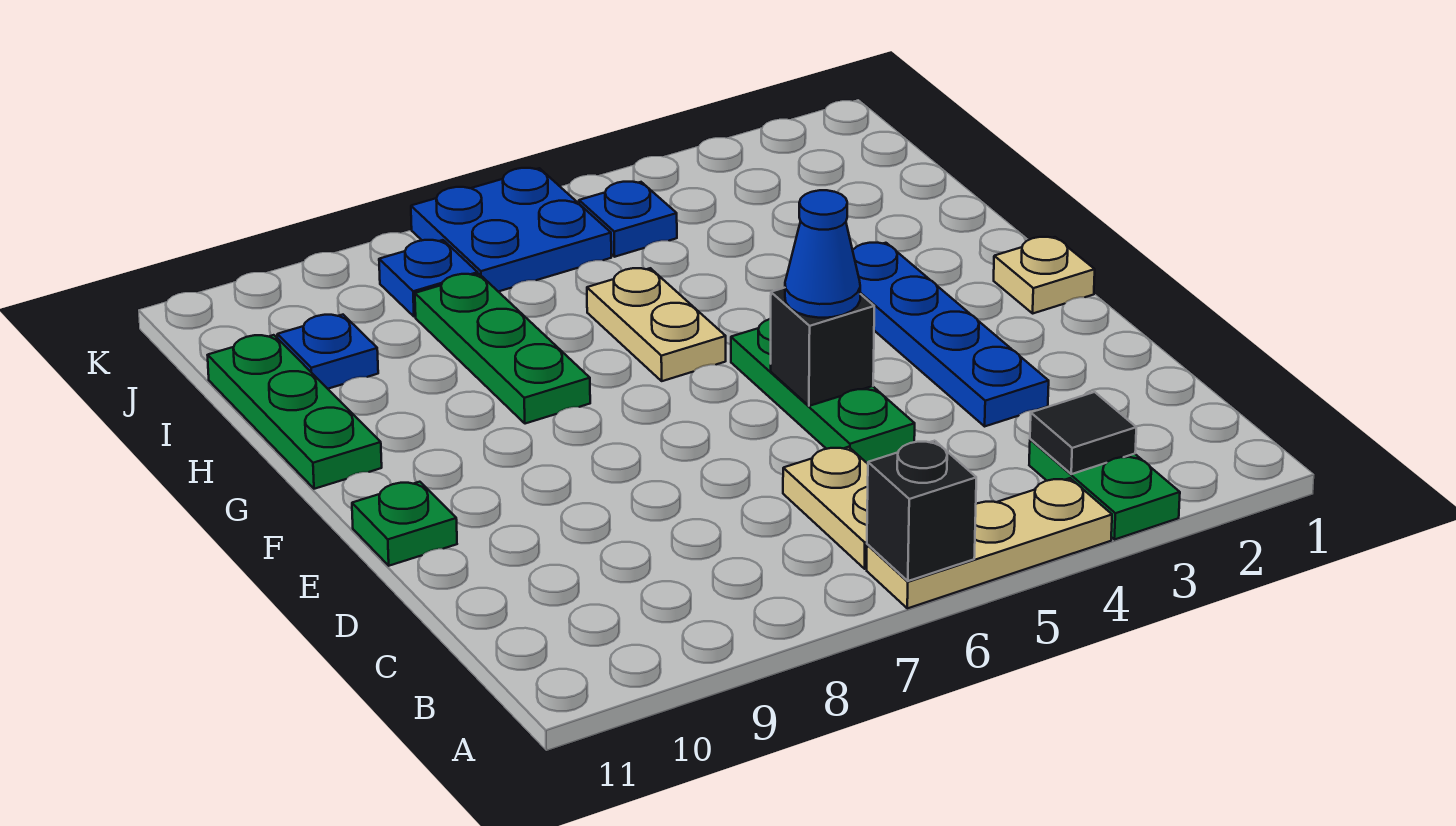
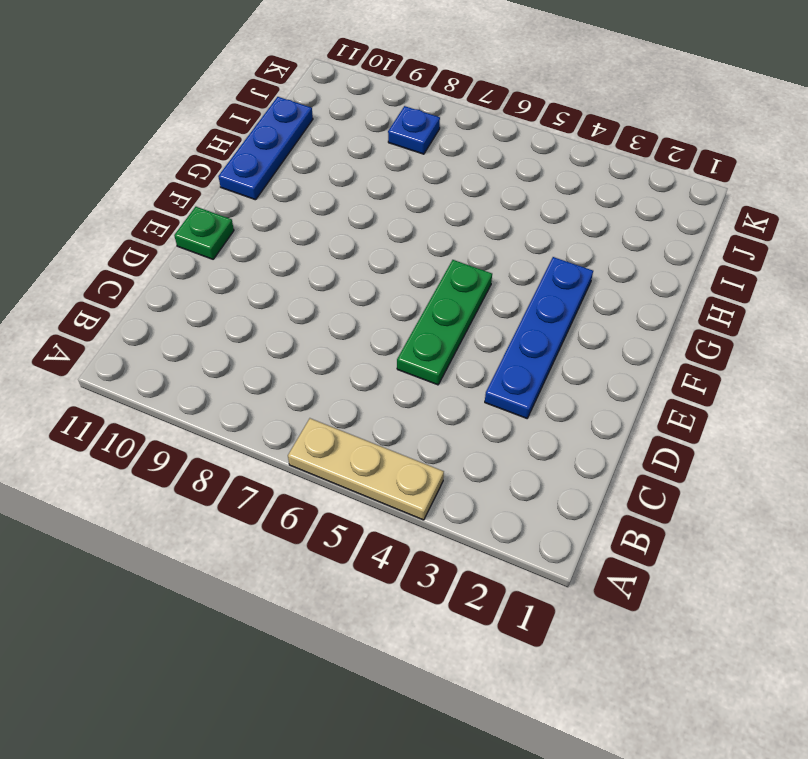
blue plate G11:I11 level 1 -> green plate G11:I11 level 1
none -> green plate A3:B3 level 1
none -> tan plate B6:C6 level 1
none -> tan plate F1 level 1

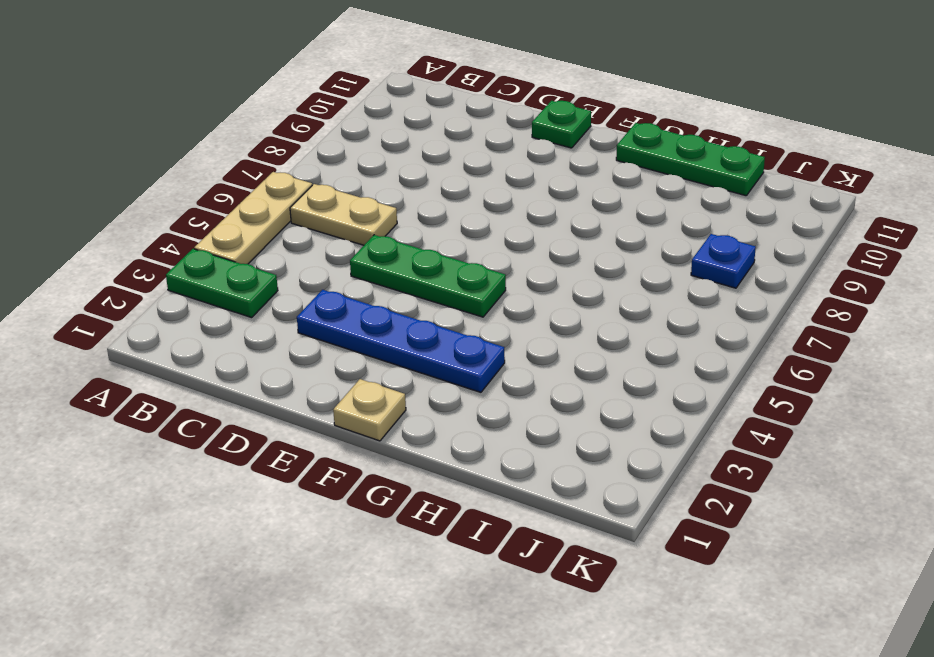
none -> tan plate G6:H6 level 1
none -> green plate G8:I8 level 1
none -> blue plate I10 level 1

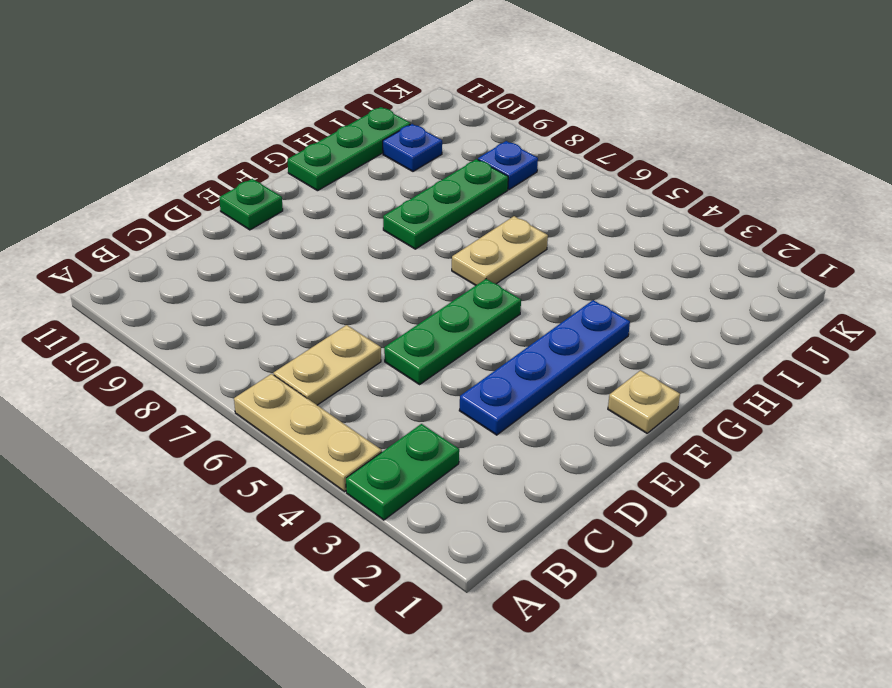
none -> blue plate J5 level 1
none -> blue plate J6:K7 level 1
none -> black brick A6 level 2

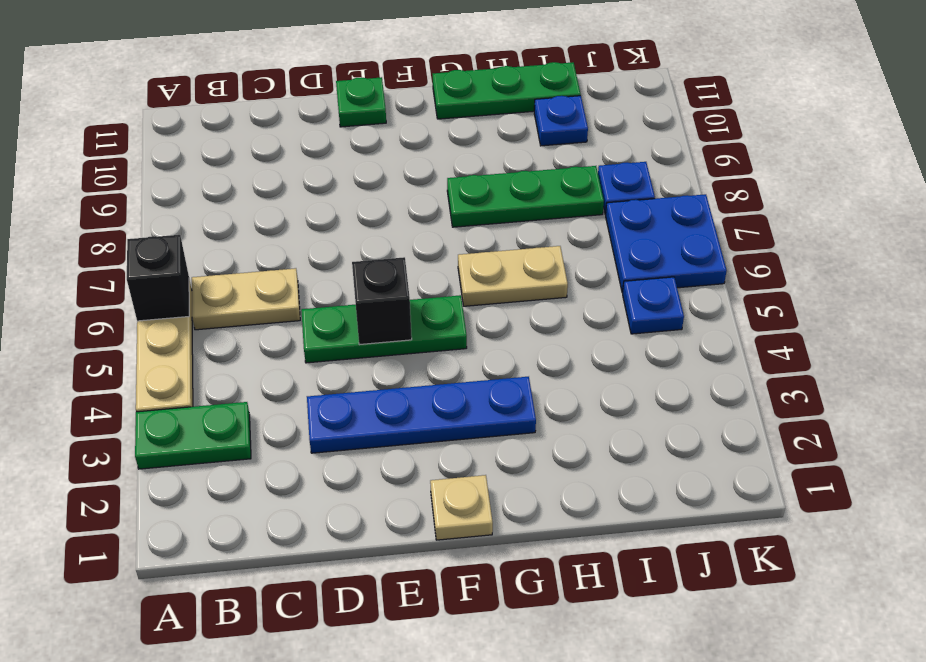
none -> black tile B3 level 2
none -> blue cone E5 level 3

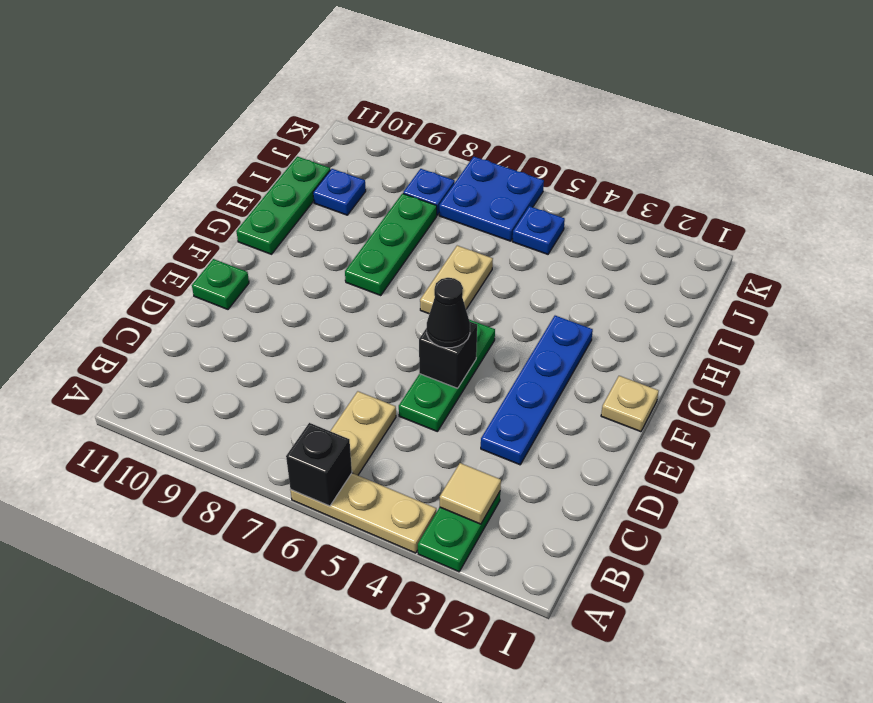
tan tile B3 level 2 -> black tile B3 level 2
black cone E5 level 3 -> blue cone E5 level 3

